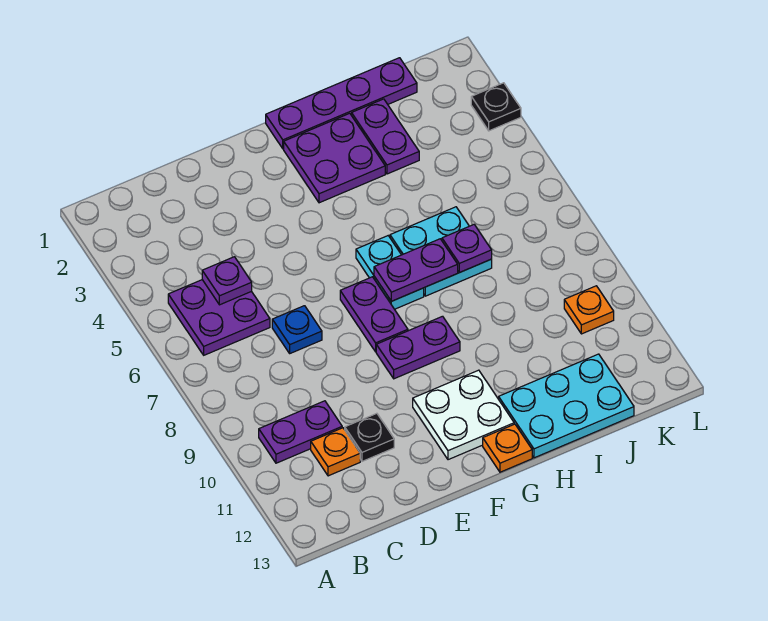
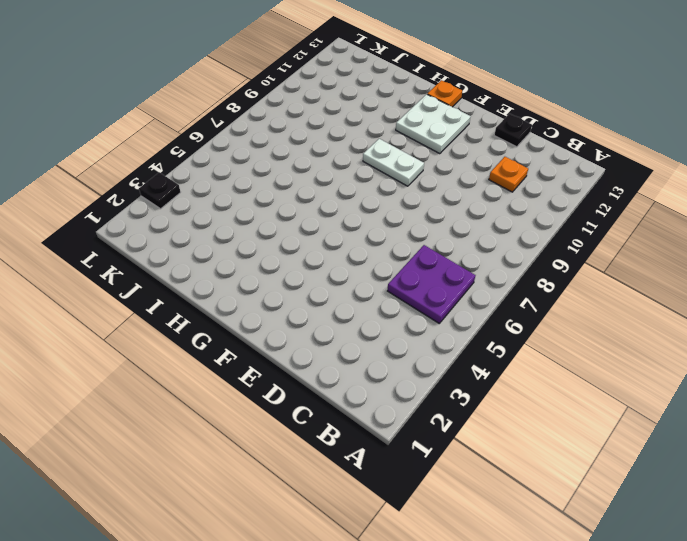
black plate D13 level 1 -> black plate D11 level 1
white plate F9:G9 level 1 -> purple plate F9:G9 level 1
none -> purple plate B10:C10 level 1
none -> blue plate D7 level 1
none -> purple plate F7:F8 level 1

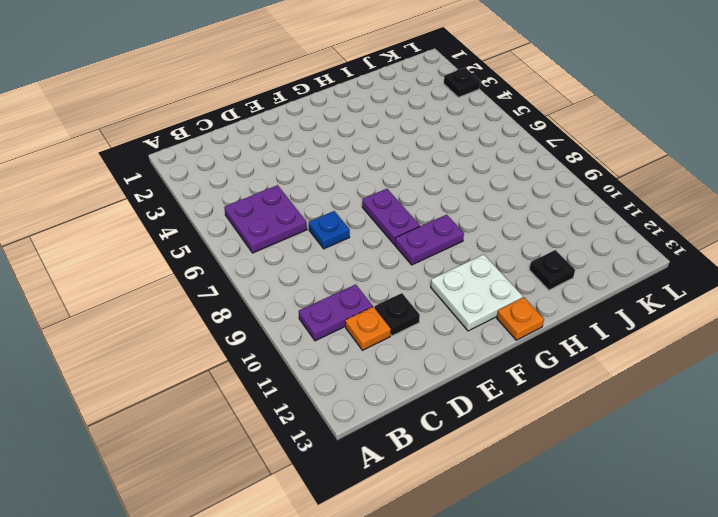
black plate I12 level 1 -> cyan plate H12:J13 level 1
none -> purple plate G1:J1 level 1
none -> purple plate G2:H3 level 1
none -> cyan plate G6:G7 level 1

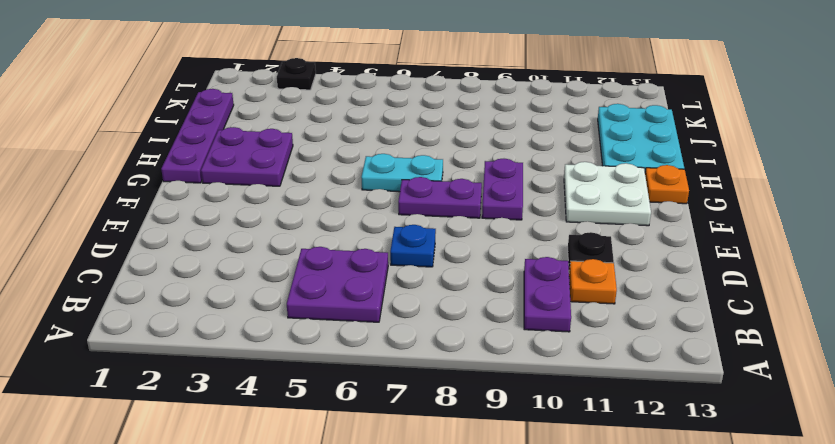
none -> cyan plate H6:I7 level 1
none -> purple plate I2:I3 level 1
none -> orange plate K10 level 1

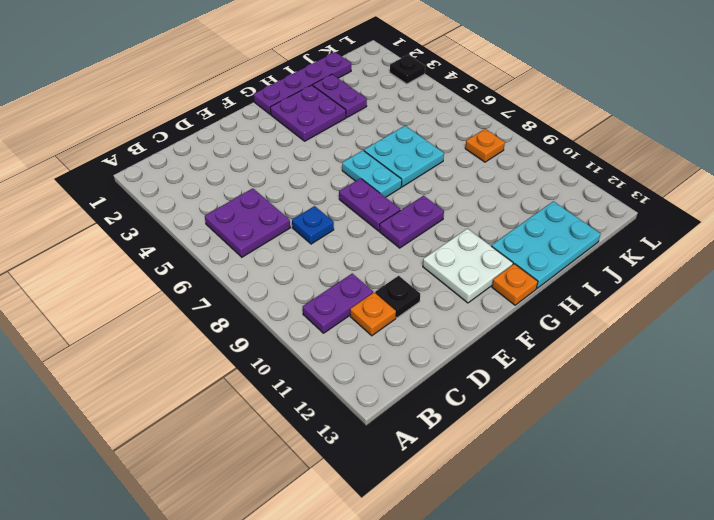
orange plate K8 level 1 -> orange plate K10 level 1
none -> purple plate C5 level 2
none -> purple plate G7:H7 level 2
none -> purple plate I7 level 2

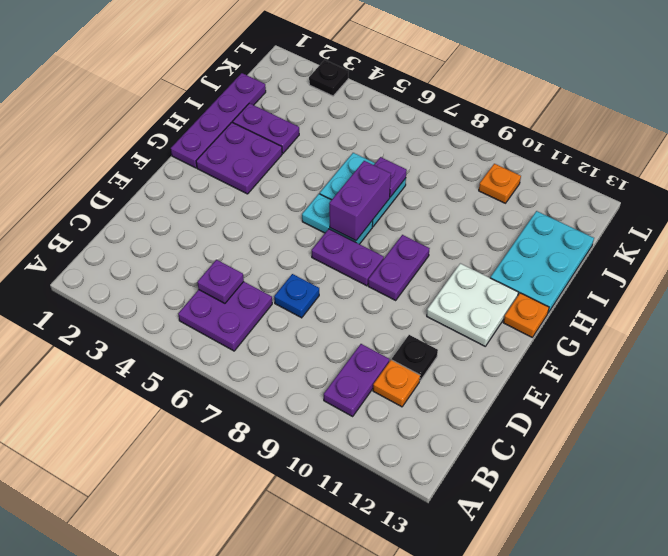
purple brick G7:H7 level 2 -> purple plate G7:H7 level 2

